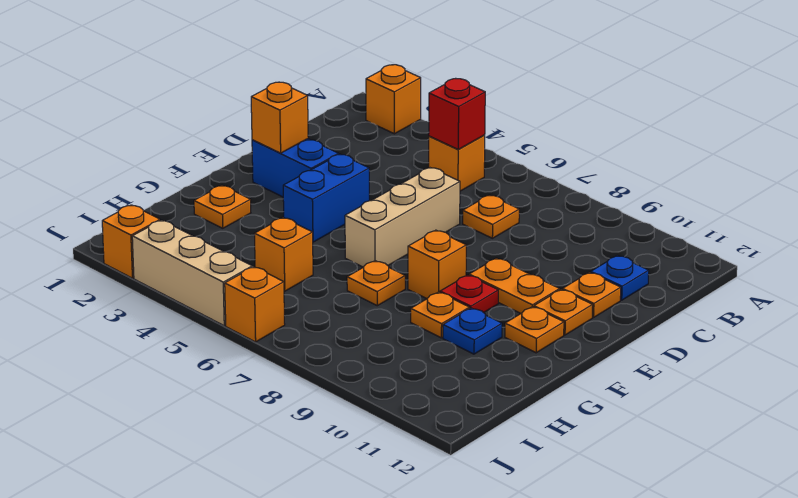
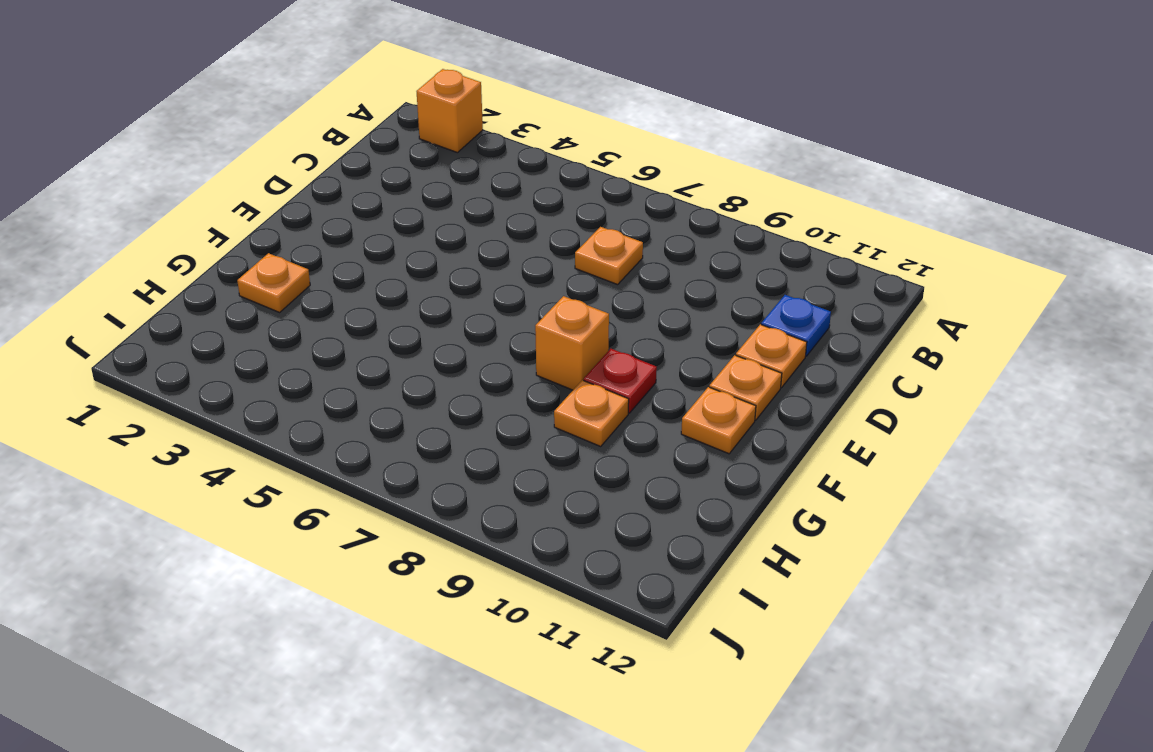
none -> orange brick B5 level 1
none -> tan brick D6:F6 level 1
none -> blue brick E2:E3 level 1

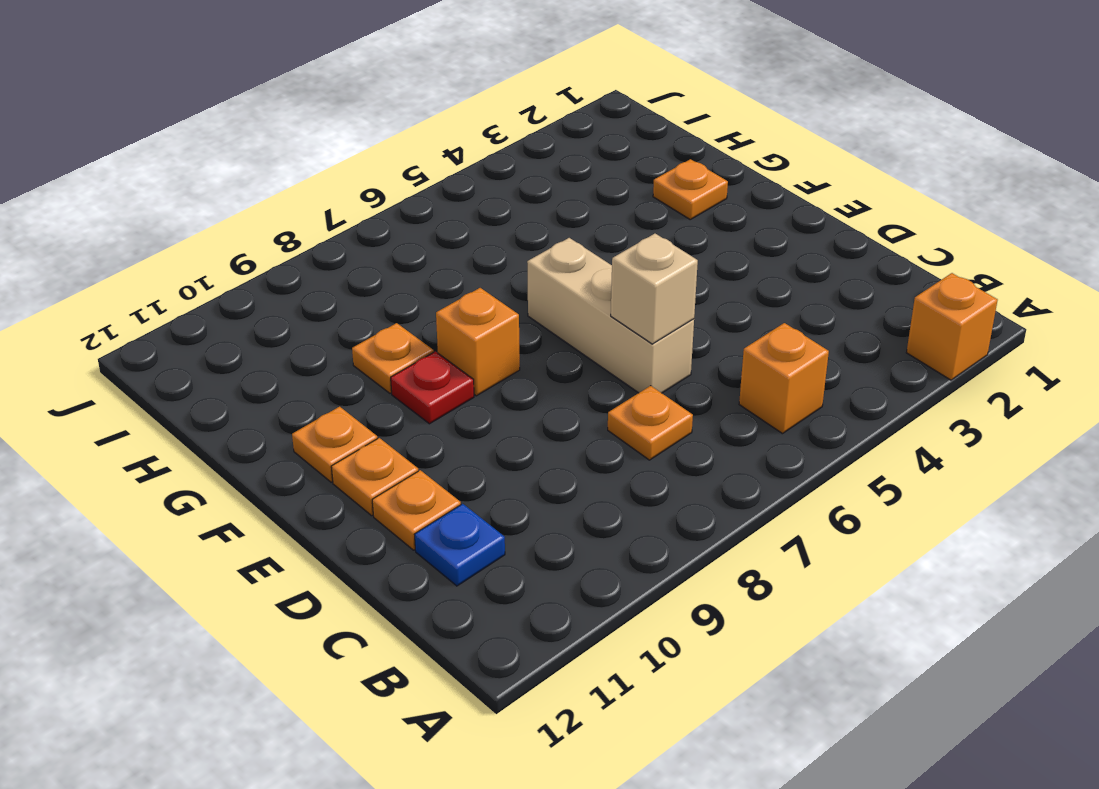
tan brick D6 level 2 -> none
none -> blue brick E2:E3 level 1
none -> blue brick E4:F4 level 1
none -> orange plate E9:E10 level 1

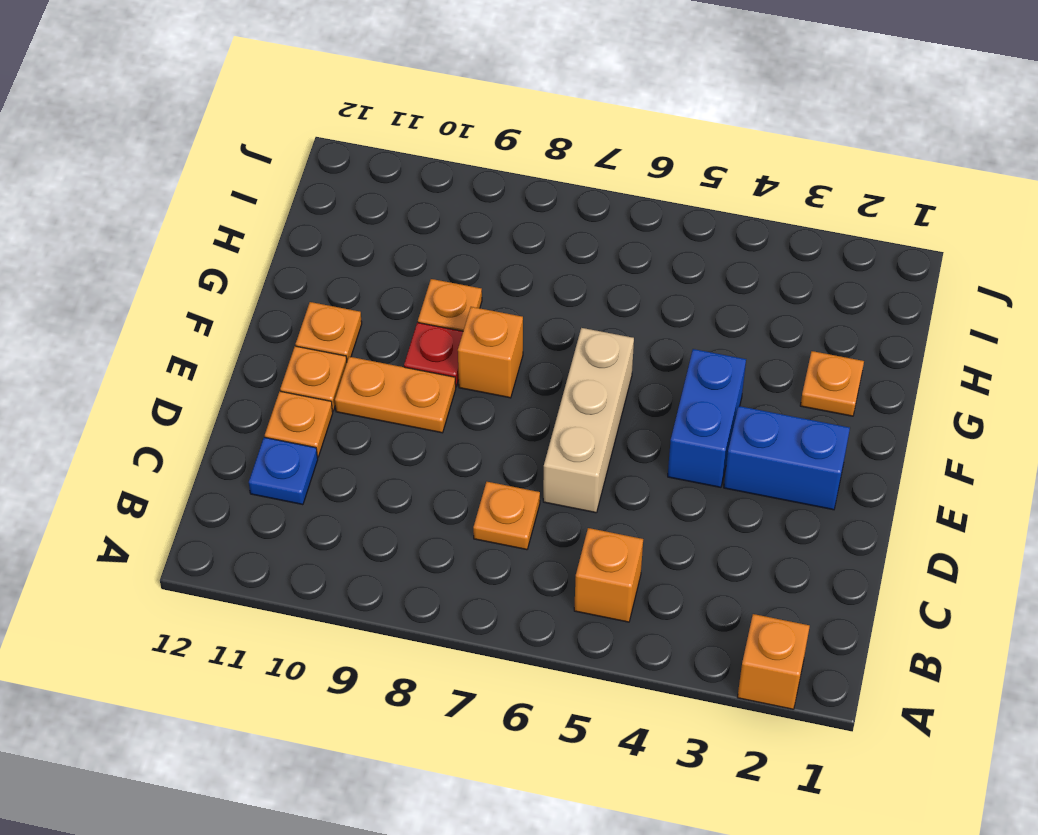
none -> orange plate G7 level 1
none -> blue plate G10 level 1
none -> orange brick H5 level 1

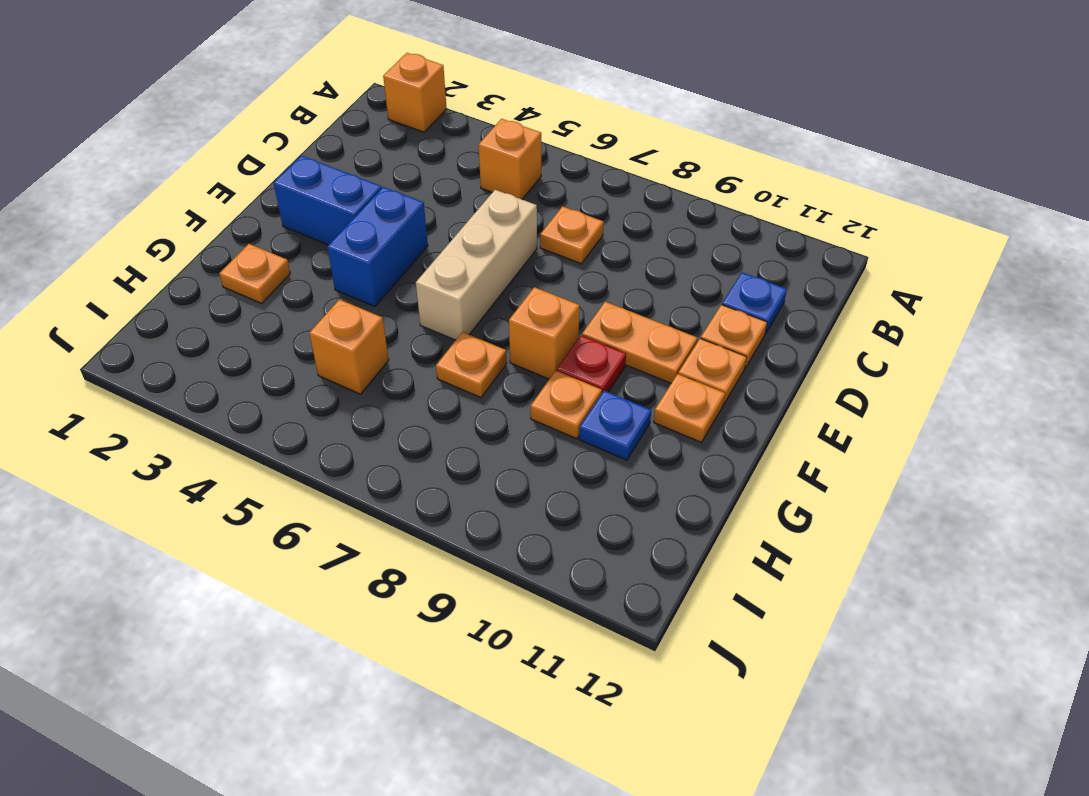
none -> orange brick J2 level 1
none -> tan brick J3:J5 level 1
none -> orange brick J6 level 1

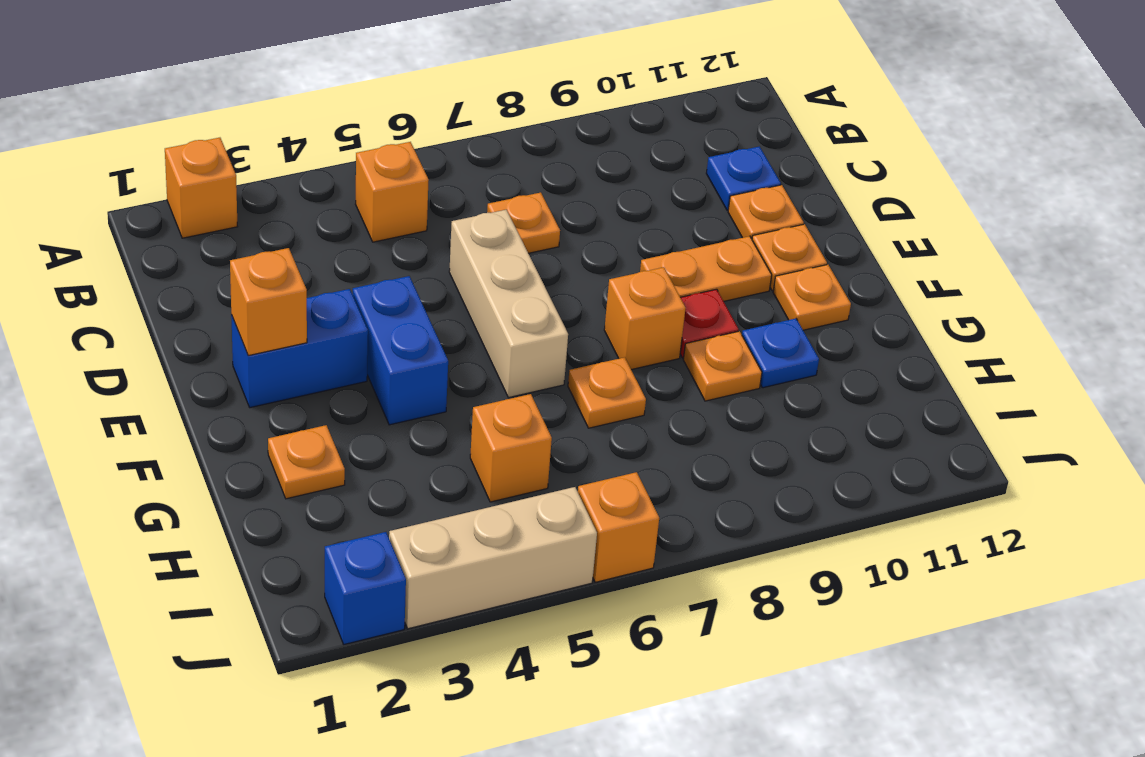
blue brick J2 level 1 -> orange brick J2 level 1
none -> red brick B5 level 2

